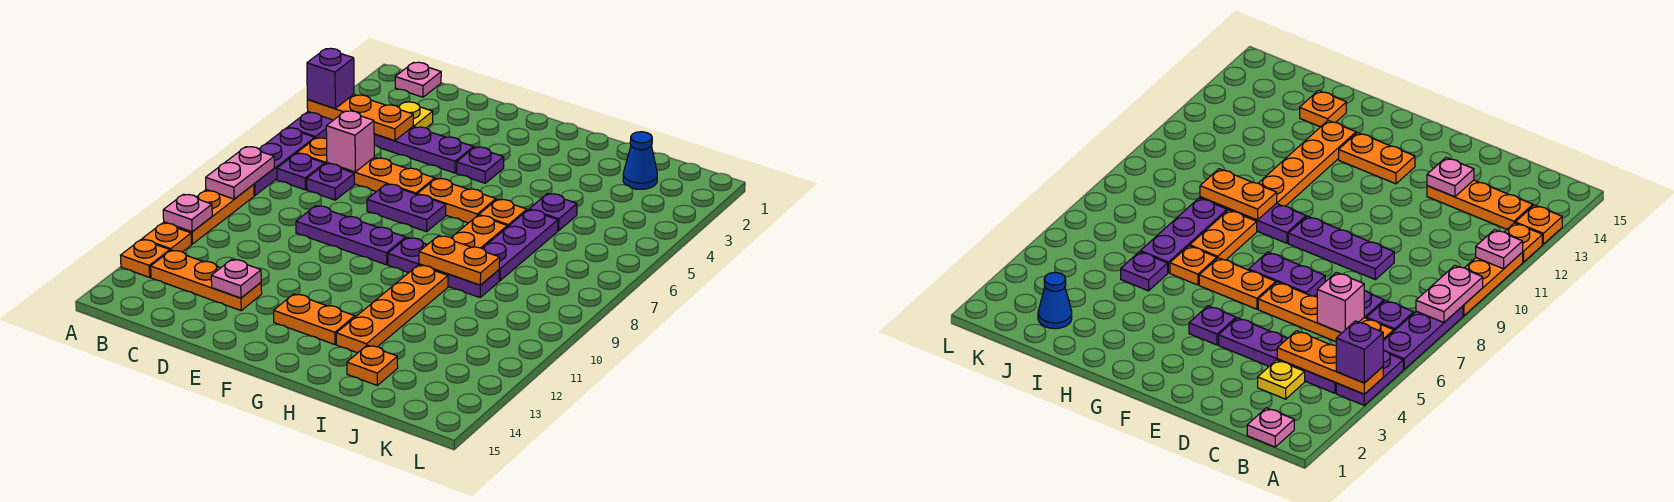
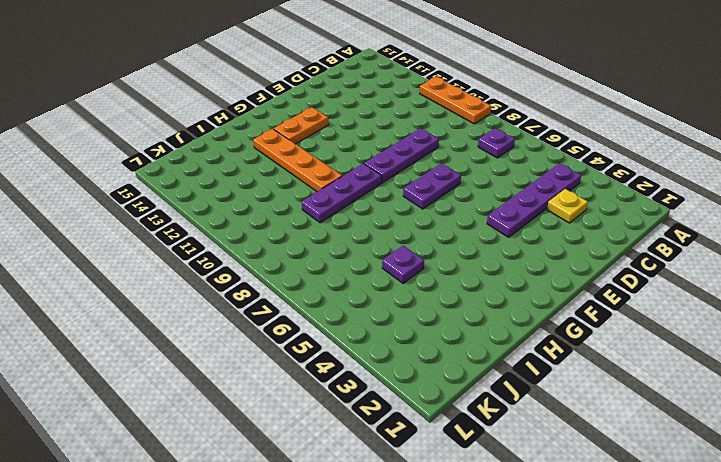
none -> purple plate A4:A5 level 1
none -> purple plate A6:A8 level 1
none -> orange plate A12 level 1
none -> orange plate A13 level 1

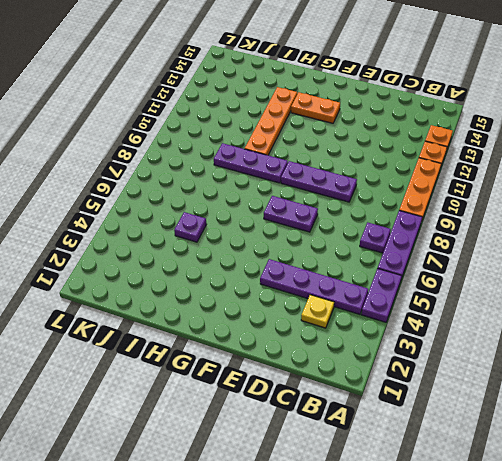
none -> pink plate B1 level 1
none -> orange plate B6:E6 level 1
none -> orange plate B13:D13 level 1
none -> purple plate C7 level 1

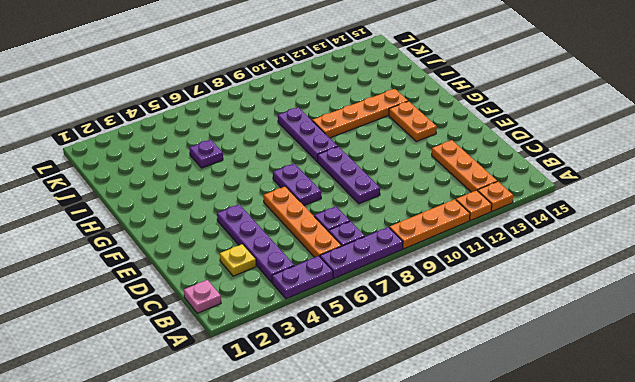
none -> purple plate F4 level 1
none -> orange plate F6:G6 level 1
none -> orange plate H6 level 1
none -> orange plate H7:H8 level 1

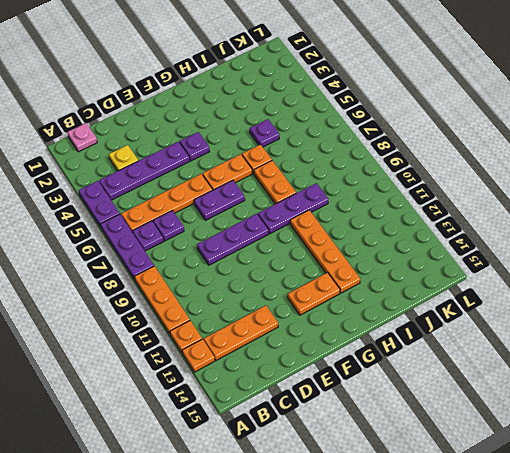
none -> purple plate I6:I8 level 1
none -> orange plate I14 level 1
none -> blue cone J2 level 1
none -> orange plate A4:C4 level 2

